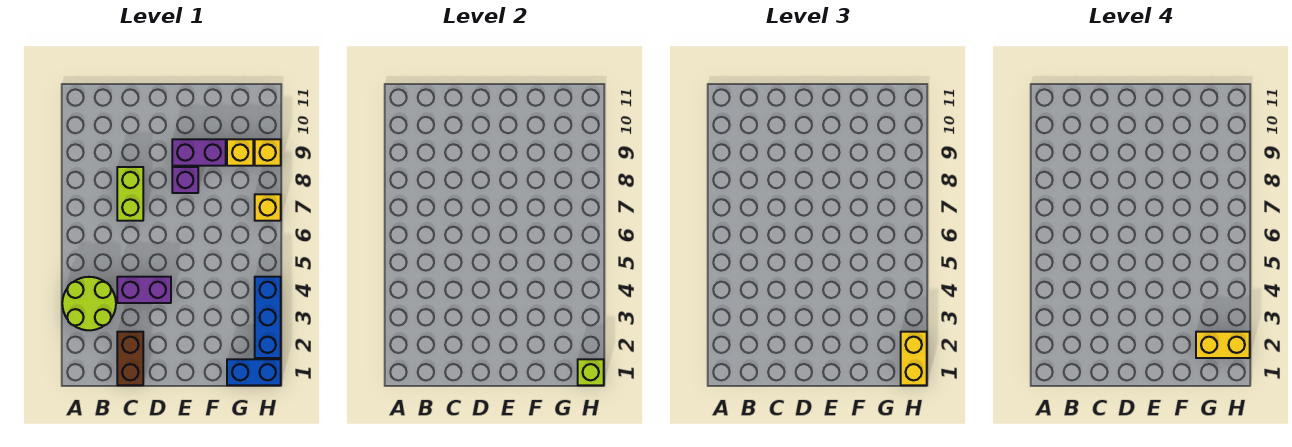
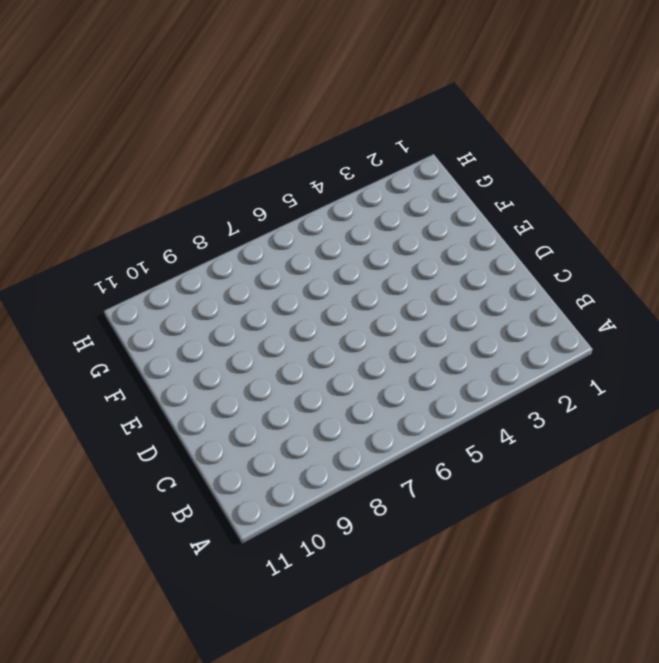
none -> lime round brick A3:B4 level 1
none -> brown brick C1:C2 level 1
none -> purple brick C4:D4 level 1

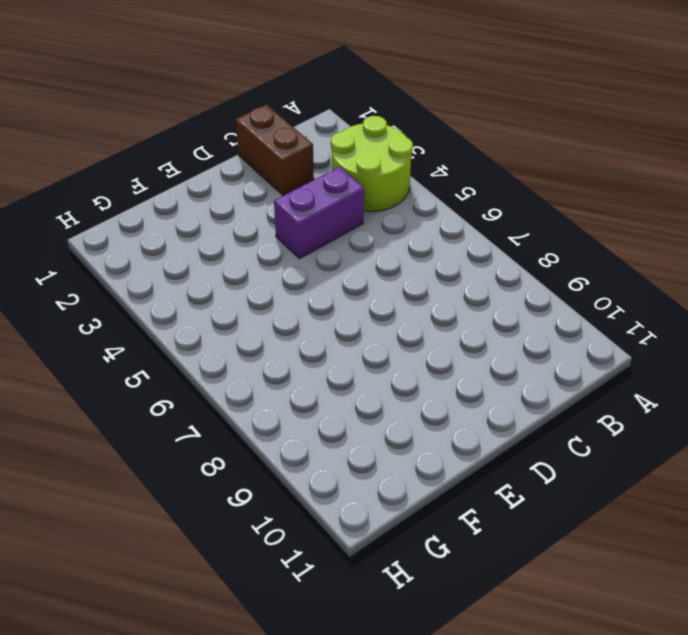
none -> lime brick C7:C8 level 1
none -> purple brick E8 level 1
none -> purple brick E9:F9 level 1

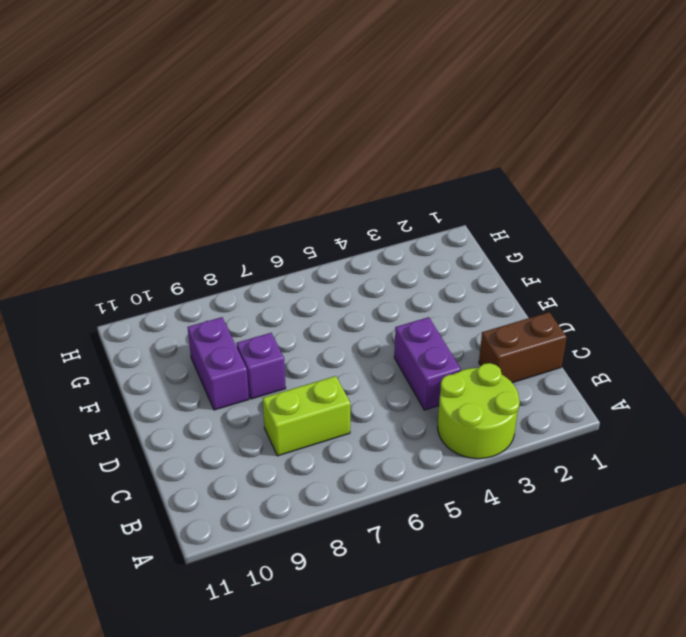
none -> blue brick G1:H1 level 1
none -> yellow brick G9 level 1
none -> blue brick H2:H4 level 1

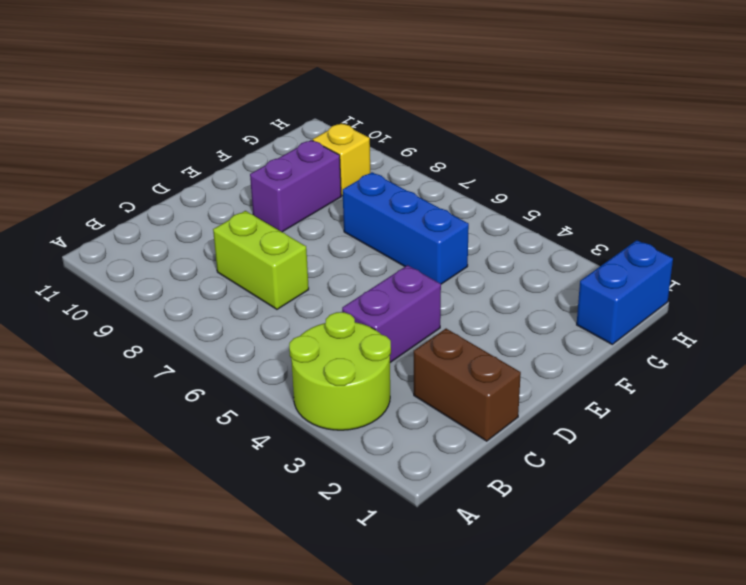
blue brick F5:F7 level 1 -> blue brick H2:H4 level 1
none -> purple brick E8 level 1
none -> yellow brick H7 level 1
none -> yellow brick H9 level 1

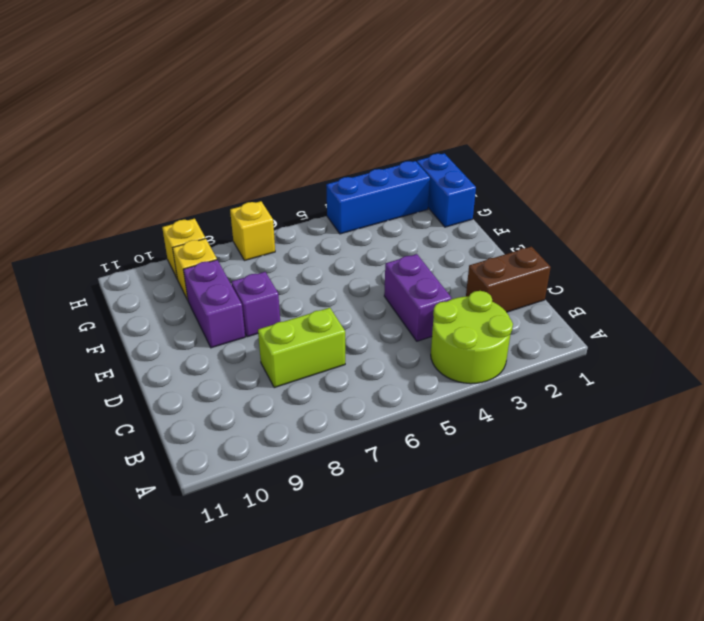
none -> lime brick H1 level 2
none -> yellow brick H1:H2 level 3
none -> yellow brick G2:H2 level 4

